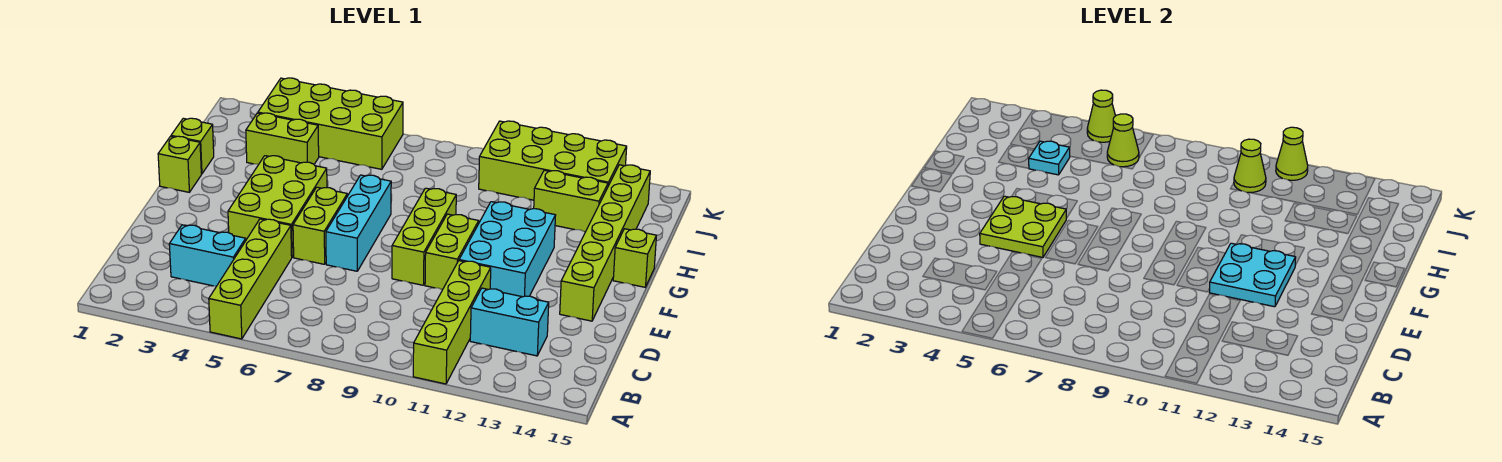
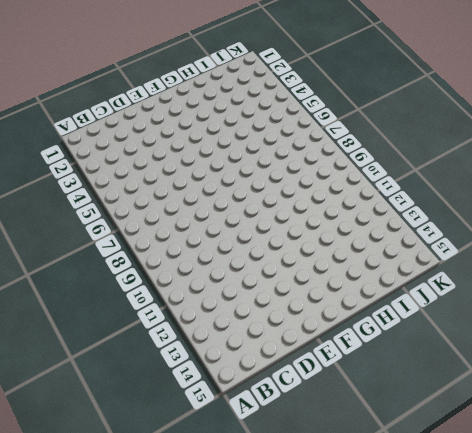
none -> lime brick A5:D5 level 1
none -> lime brick A11:D11 level 1
none -> cyan brick C3:C4 level 1

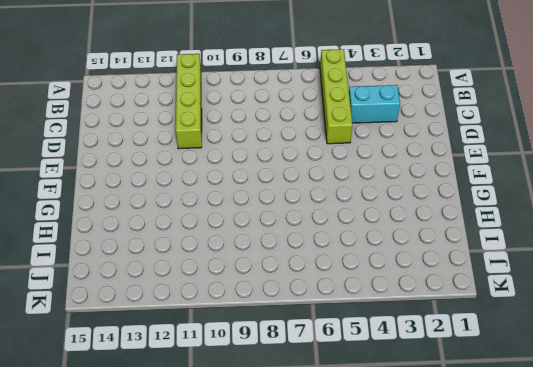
none -> cyan brick C12:C13 level 1
none -> lime brick E4:G5 level 1
none -> lime brick E6:F6 level 1

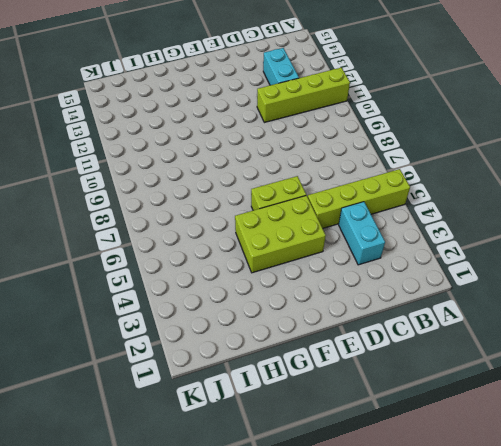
none -> cyan brick E7:G7 level 1
none -> lime brick E9:G9 level 1
none -> lime brick E10:F10 level 1

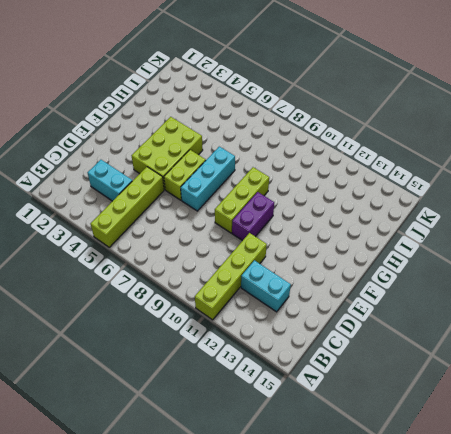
purple brick E10:F10 level 1 -> lime brick E10:F10 level 1
none -> cyan brick E11:G12 level 1
none -> lime brick E14:J14 level 1
none -> lime brick G1 level 1

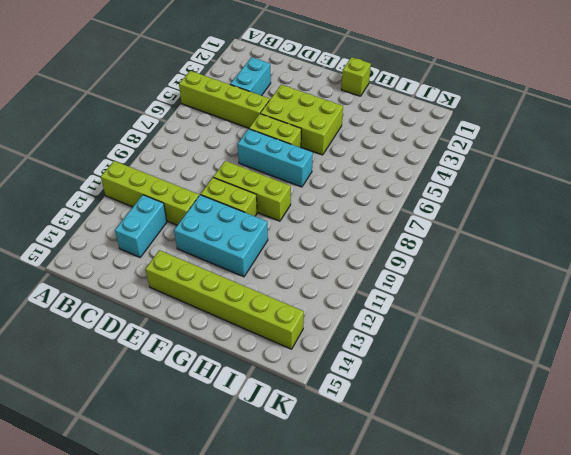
none -> lime brick G15 level 1
none -> lime brick H1 level 1
none -> lime brick I3:I4 level 1

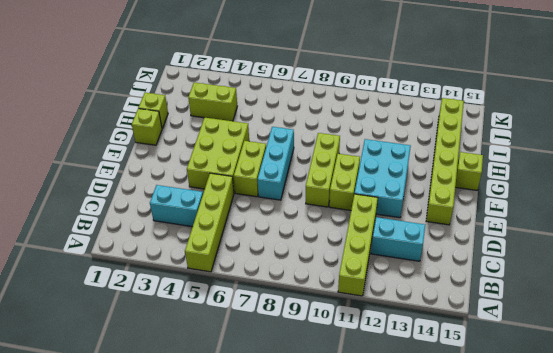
none -> lime brick I12:I13 level 1
none -> lime brick J3:K6 level 1
none -> lime brick J10:K13 level 1

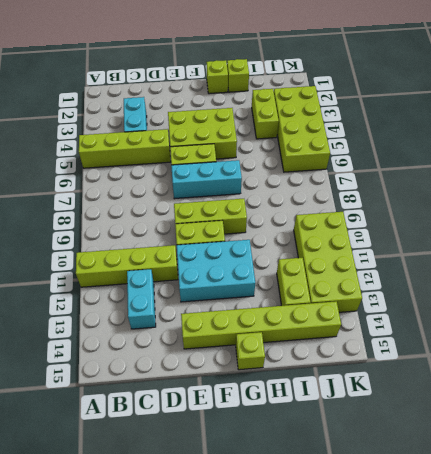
none -> lime plate E4:F5 level 2
none -> cyan plate E11:F12 level 2
none -> cyan plate I4 level 2

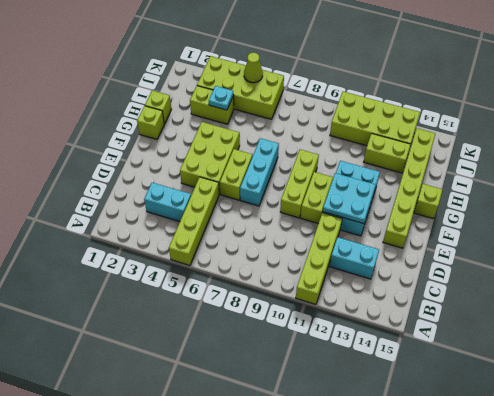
none -> lime plate E4:F5 level 2
none -> lime cone J6 level 2
none -> lime cone J10 level 2

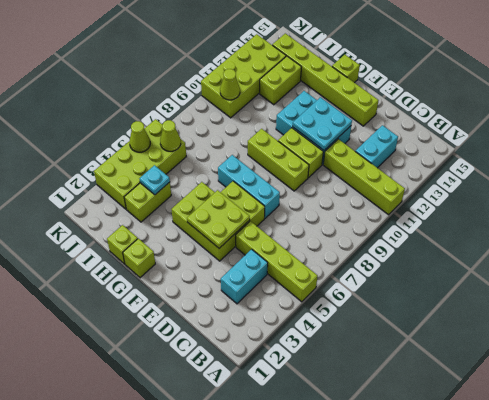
none -> lime cone K11 level 2

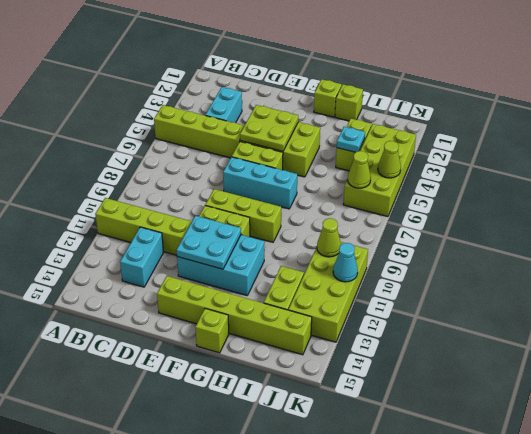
cyan cone K11 level 2 -> lime cone K11 level 2

